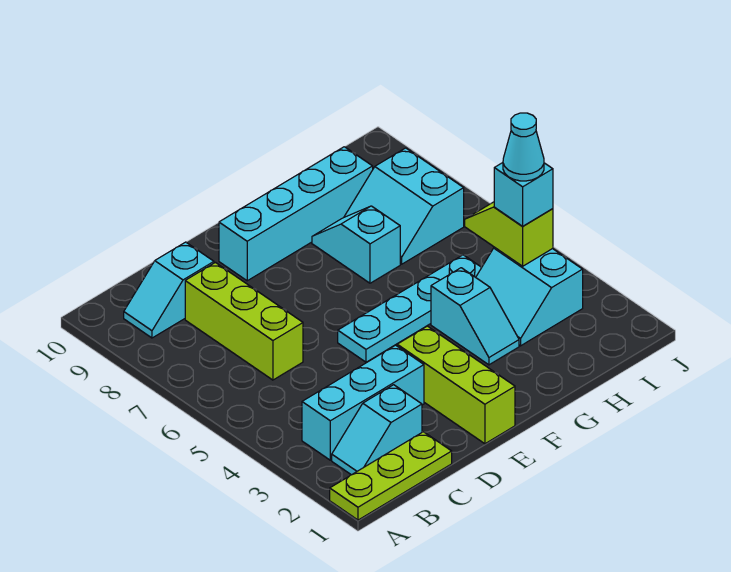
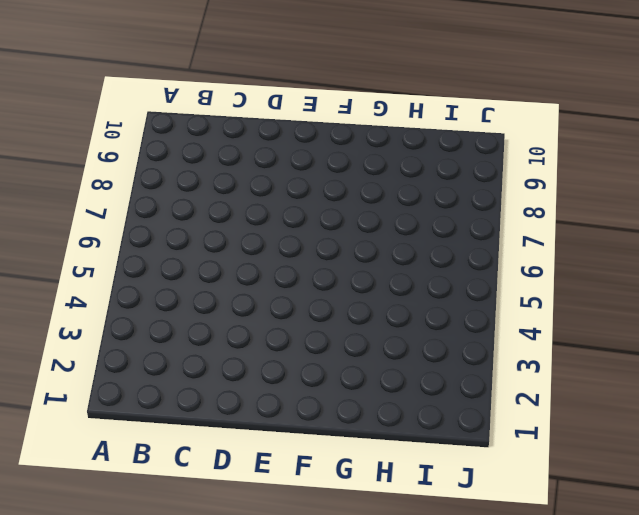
none -> lime plate A1:C1 level 1
none -> cyan slope B2:C2 level 1 top C
none -> cyan brick B3:D3 level 1

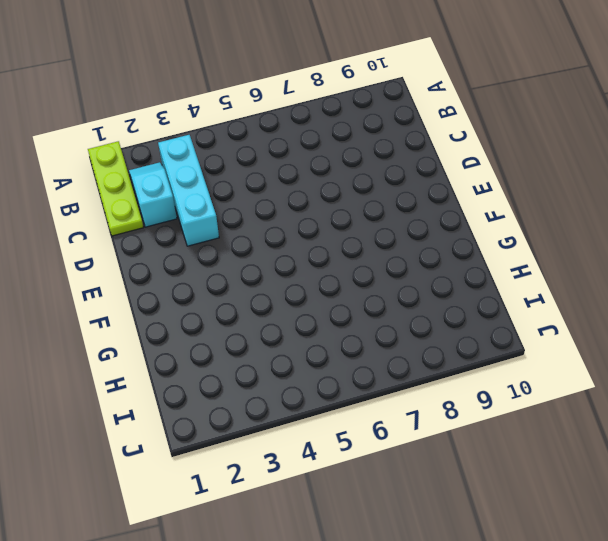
none -> cyan slope B9:C9 level 1 top C
none -> lime brick C6:C8 level 1
none -> lime brick E1:E3 level 1

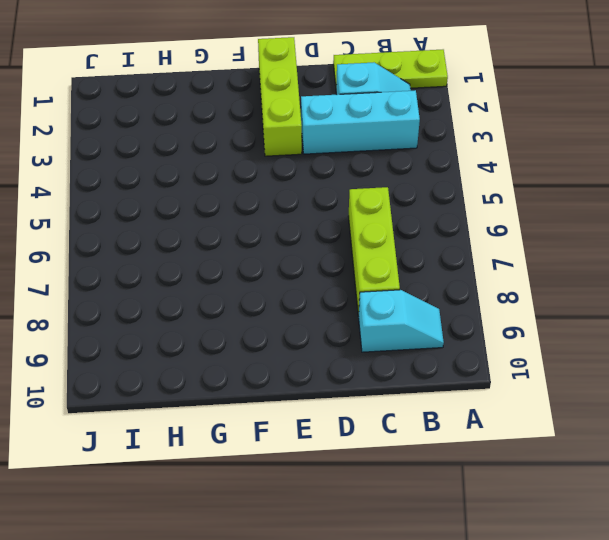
none -> cyan plate E5:H5 level 1
none -> cyan brick E9:H9 level 1
none -> cyan slope G3:G4 level 1 top 4

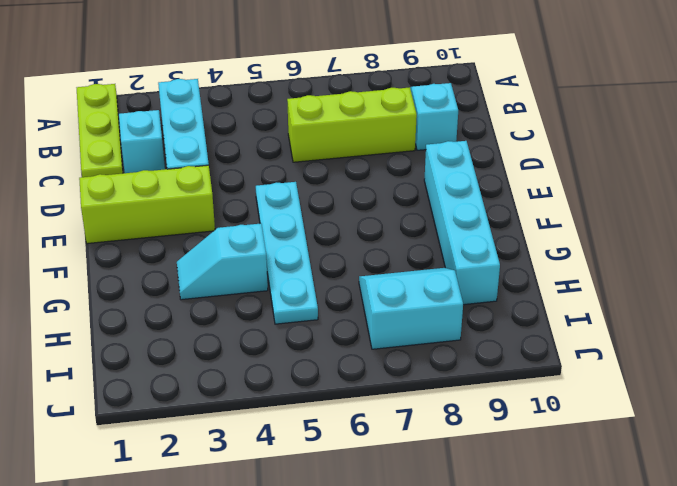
none -> cyan slope G7:G8 level 1 top 7
none -> cyan slope H3:I4 level 1 top I
none -> lime slope I4:I5 level 2 top 4

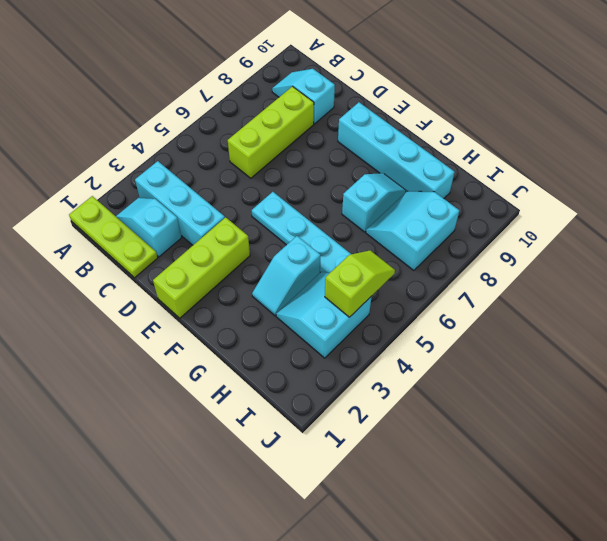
none -> cyan brick I4 level 3
none -> cyan cone I4 level 4

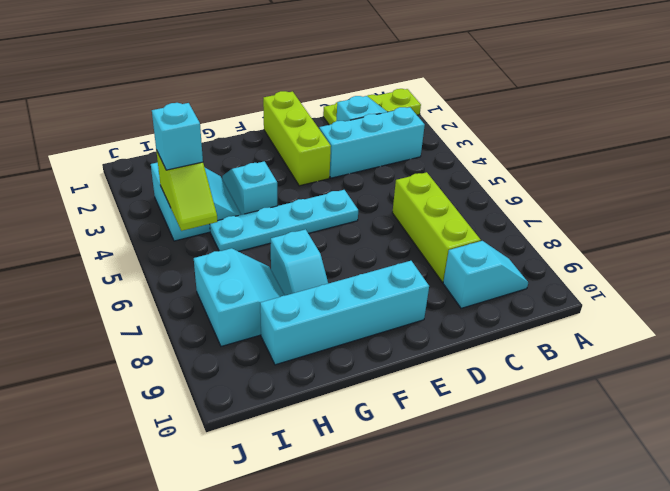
none -> cyan cone I4 level 4

